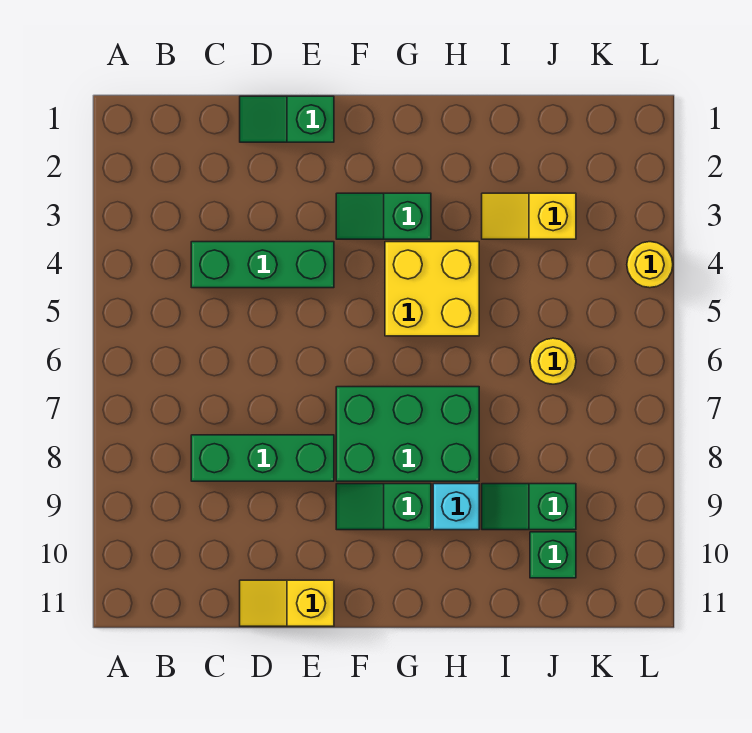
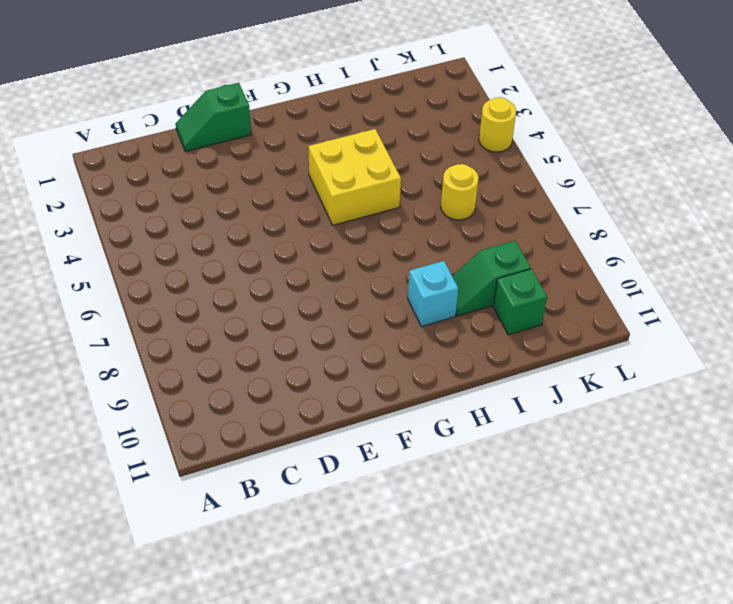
none -> green brick C4:E4 level 1
none -> green brick C8:E8 level 1
none -> yellow slope D11:E11 level 1 top E

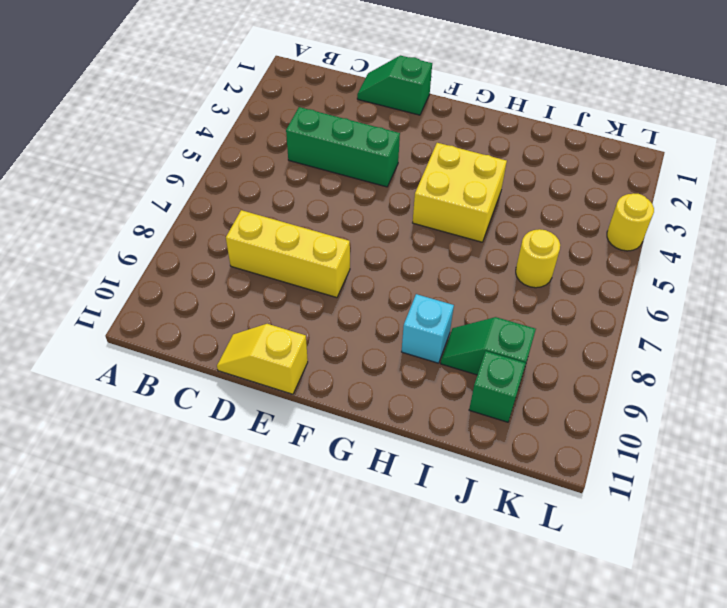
yellow brick C8:E8 level 1 -> green brick C8:E8 level 1
none -> green slope F3:G3 level 1 top G
none -> green brick F7:H8 level 1
none -> green slope F9:G9 level 1 top G

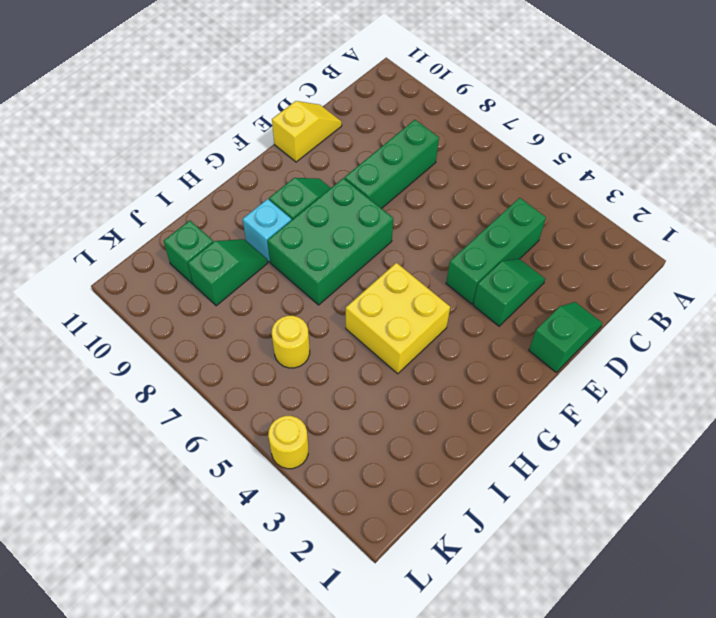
green slope D3:E3 level 1 top E -> green slope F3:G3 level 1 top G
none -> yellow slope I3:J3 level 1 top J

